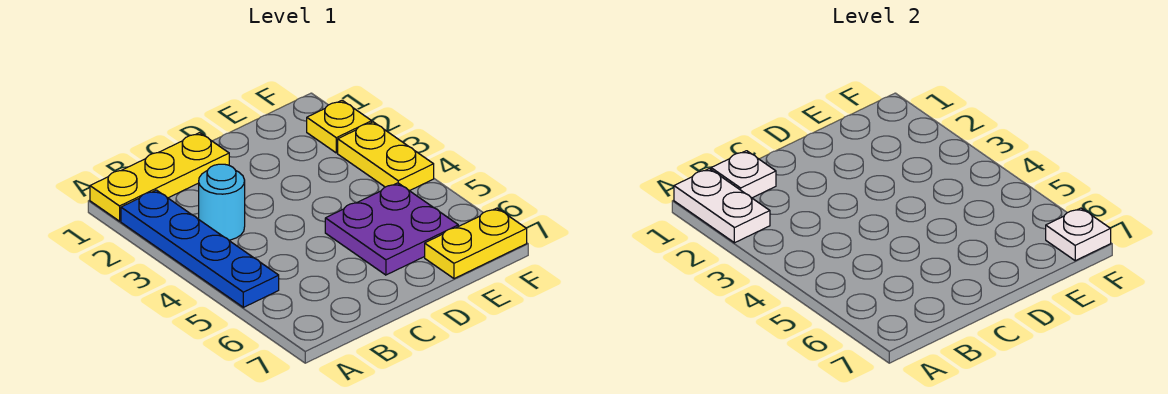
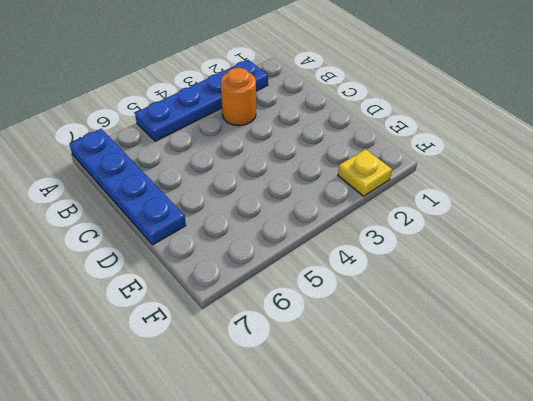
blue plate A7:D7 level 1 -> none
orange round brick B3 level 1 -> cyan round brick B3 level 1
none -> yellow plate A1:C1 level 1
none -> purple plate D5:E6 level 1

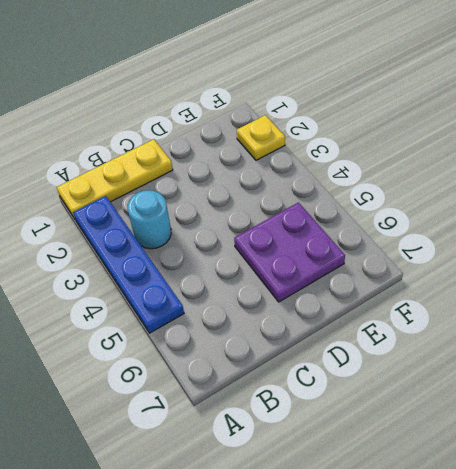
none -> yellow plate E7:F7 level 1
none -> yellow plate F3:F4 level 1

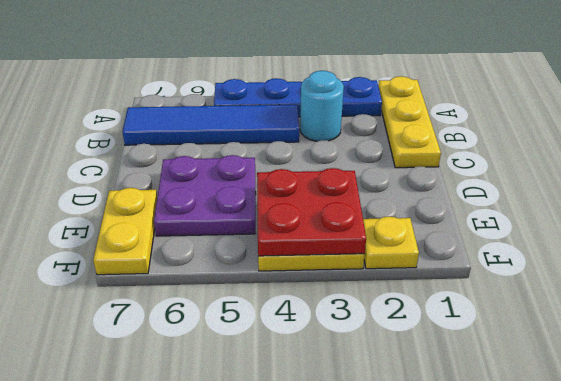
blue tile B4:B7 level 1 -> none
red plate E3:F4 level 2 -> none
none -> white plate A1:A2 level 2
none -> white plate B1 level 2

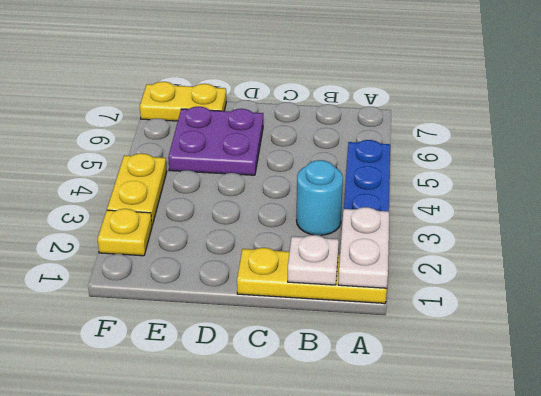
none -> white plate F7 level 2

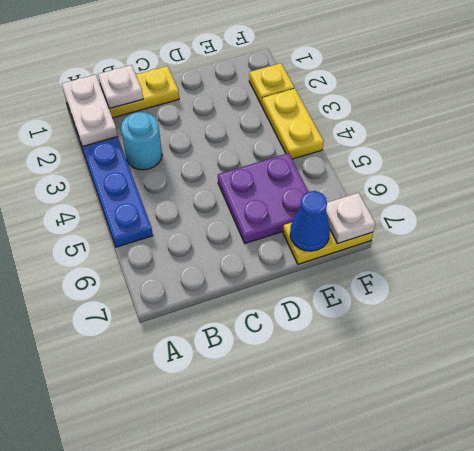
blue cone E7 level 2 -> none

